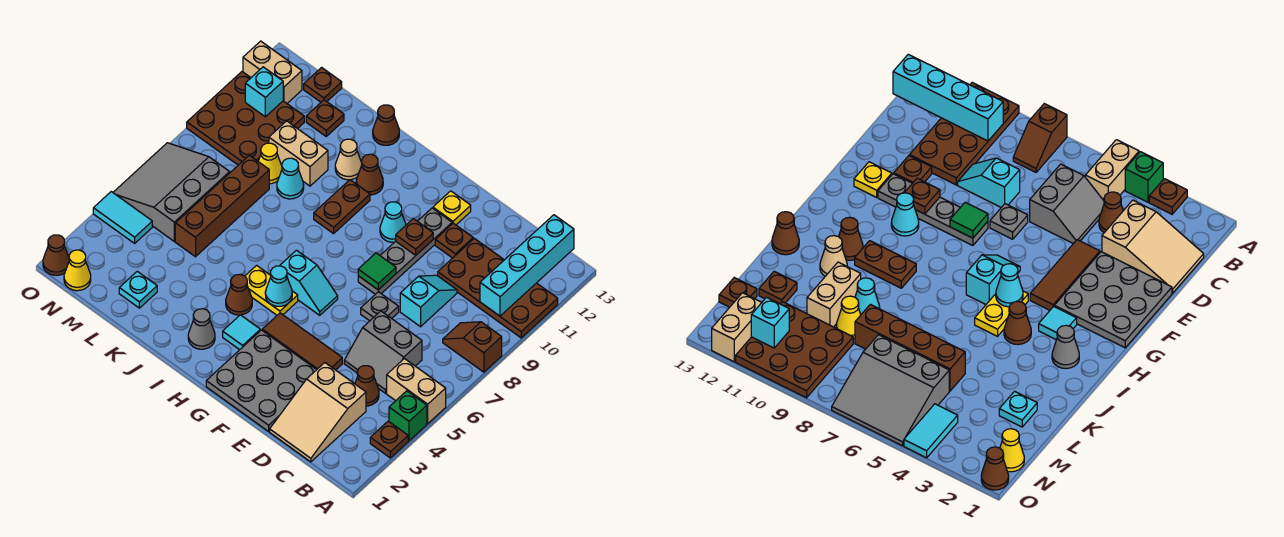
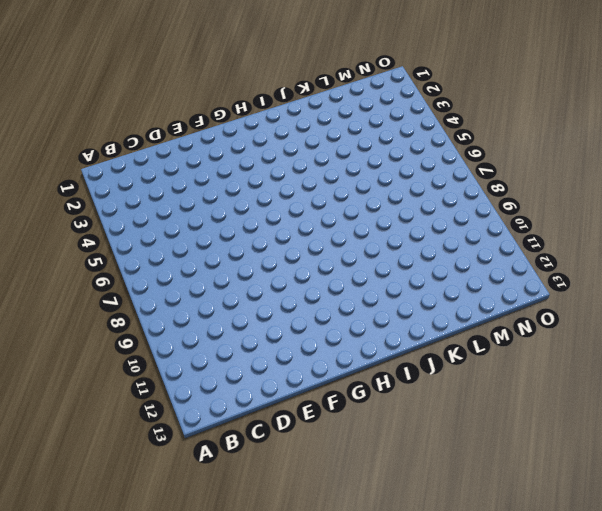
none -> brown plate A3 level 1
none -> green brick A4 level 1
none -> tan brick A5:B5 level 1
none -> brown slope A8:B8 level 1 top A

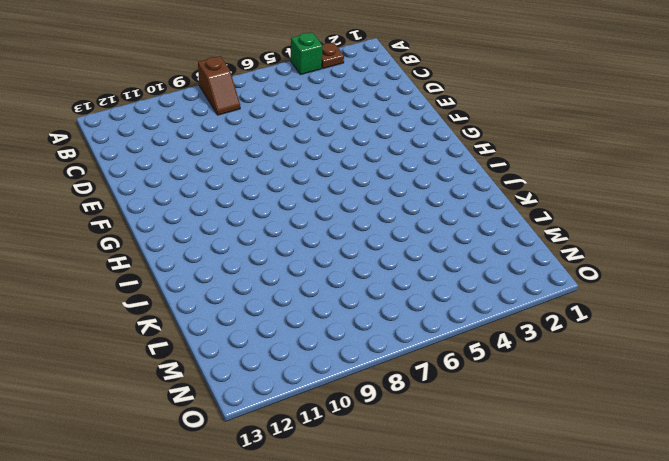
none -> tan brick A5:B5 level 1
none -> brown plate A10:D11 level 1
none -> tan slope C1:D3 level 1 top 3
none -> brown cone C4 level 1

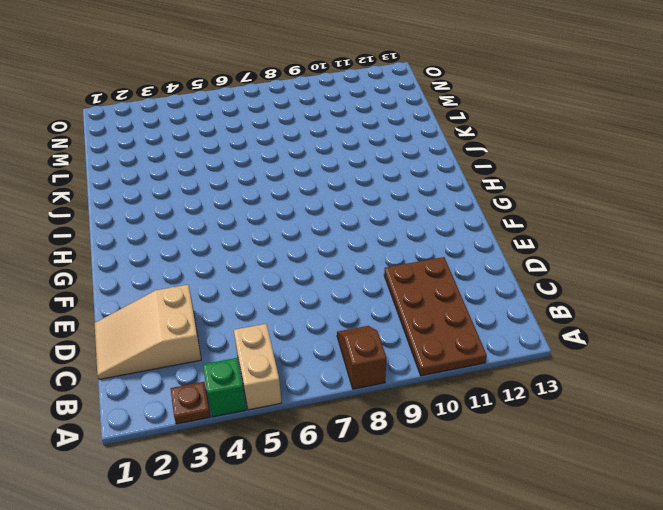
none -> brown cone C4 level 1
none -> grey slope C5:D6 level 1 top 6
none -> cyan slope D8:D9 level 1 top 8
none -> grey plate E1:G3 level 1

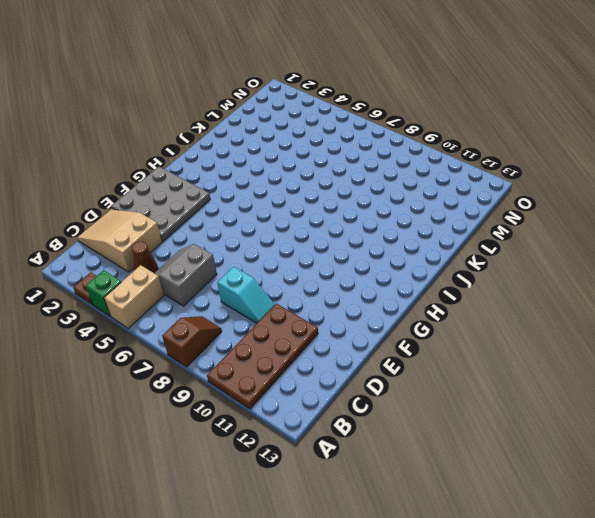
none -> brown tile E4:G4 level 1
none -> grey plate E7 level 1
none -> brown plate E11 level 1
none -> grey plate F8:F11 level 1

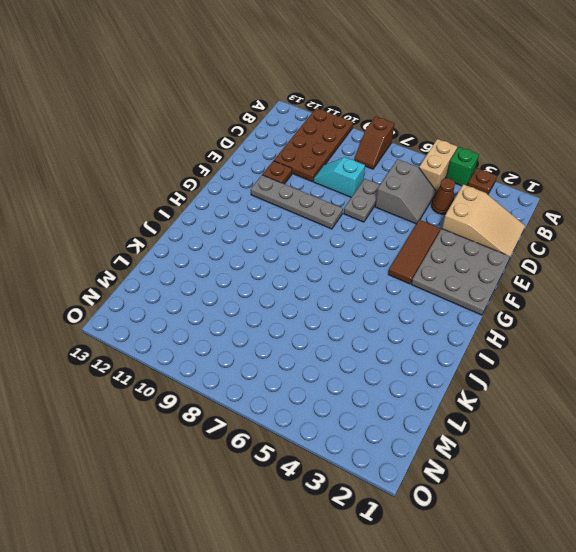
grey plate D7:E7 level 1 -> grey plate E7 level 1
none -> yellow plate F12 level 1
none -> cyan slope G6:H6 level 1 top H
none -> cyan cone G10 level 1
none -> cyan tile H3 level 1

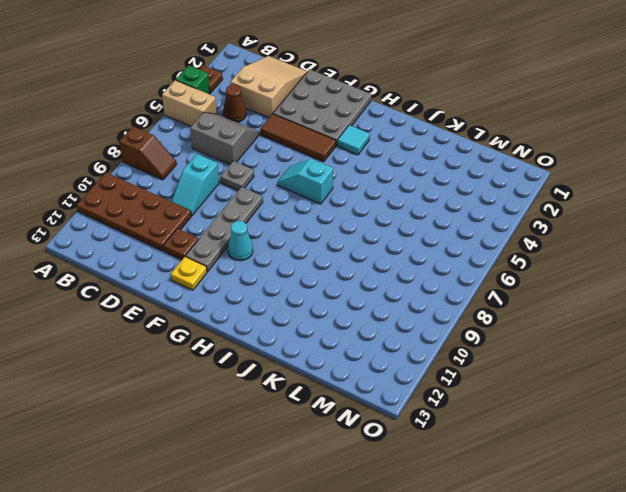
none -> yellow plate H5:I5 level 1
none -> grey cone I2 level 1
none -> brown cone I4 level 1
none -> brown plate I9:I10 level 1

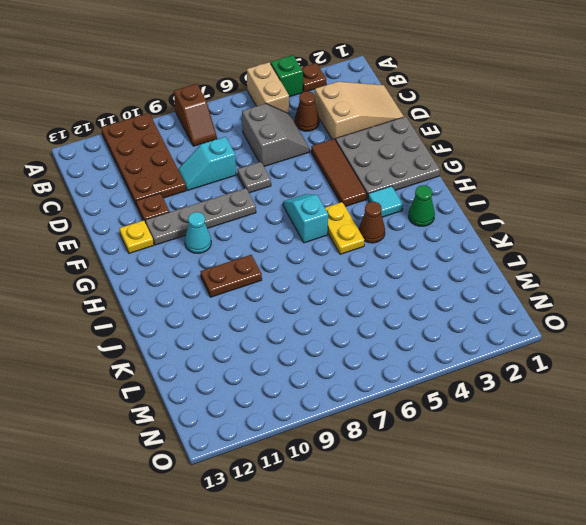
green cone I2 level 1 -> grey cone I2 level 1
none -> brown cone I11 level 1
none -> tan cone J11 level 1
none -> brown cone J13 level 1
none -> cyan cone K9 level 1

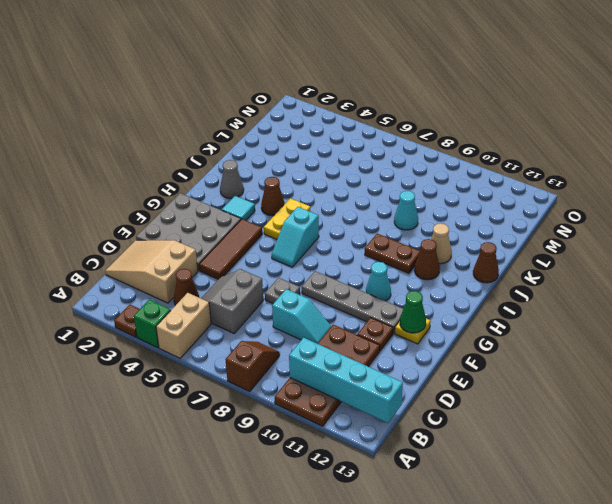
green cone F12 level 2 -> none
none -> tan brick K10:L10 level 1
none -> cyan plate L2 level 1
none -> brown brick L5:L8 level 1
none -> yellow cone L9 level 1

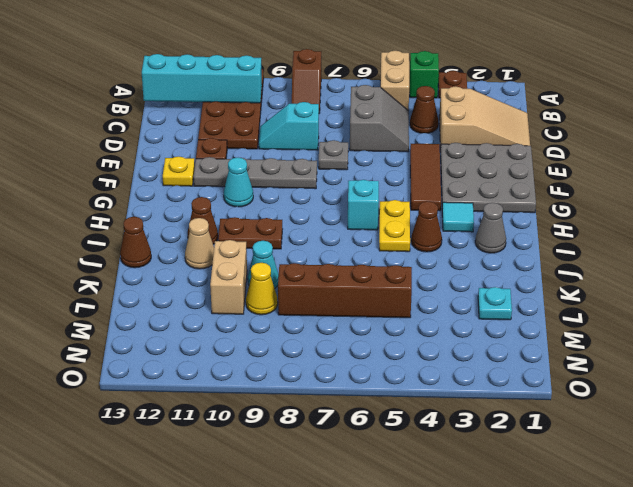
none -> brown plate L12 level 1
none -> grey slope M5:O7 level 1 top M
none -> brown plate M9:O11 level 1
none -> brown plate M13 level 1

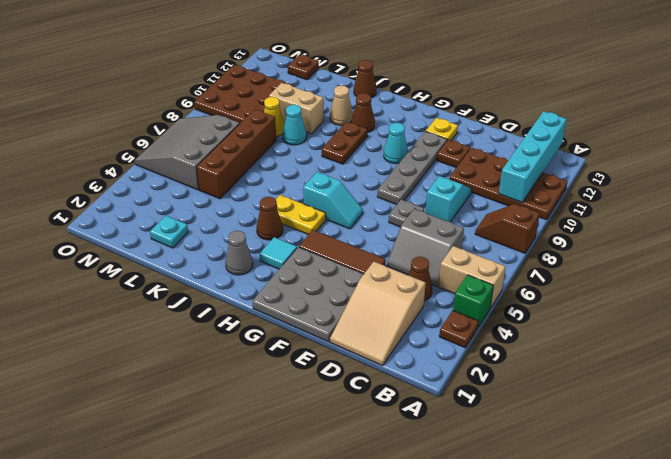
none -> brown plate L12 level 1
none -> yellow cone N1 level 1
none -> cyan tile N4:O4 level 1
none -> tan brick N12:O12 level 1

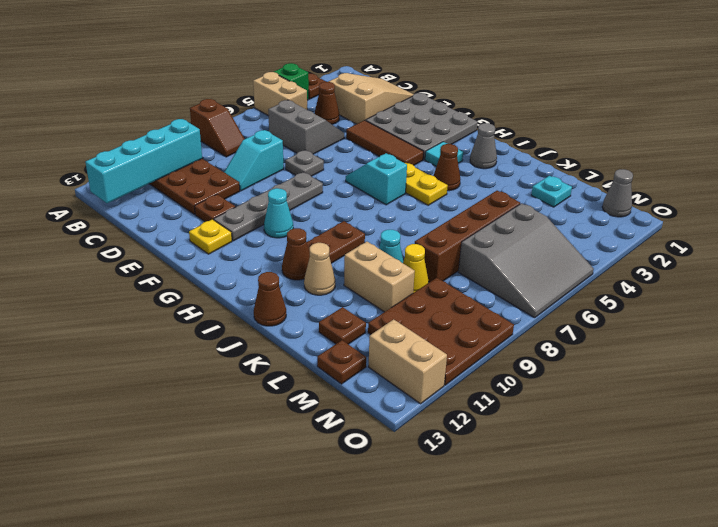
grey cone N1 level 1 -> yellow cone N1 level 1
none -> cyan tile N4:O4 level 1
none -> brown cone O1 level 1
none -> green tile F8 level 2
none -> brown plate F10 level 2

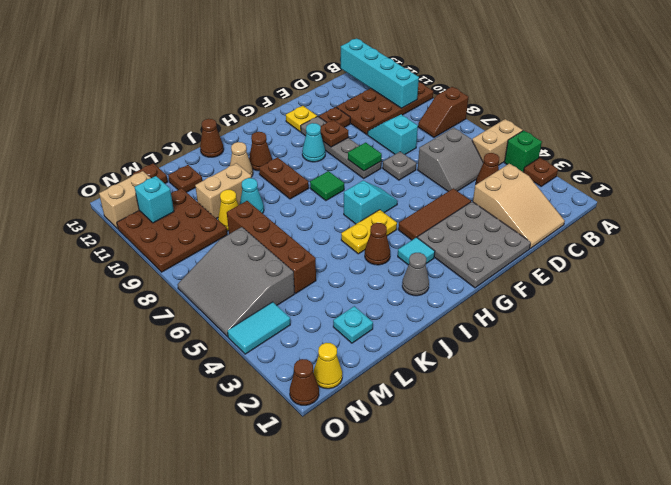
green tile H8 level 1 -> none
none -> cyan cone H5 level 2

